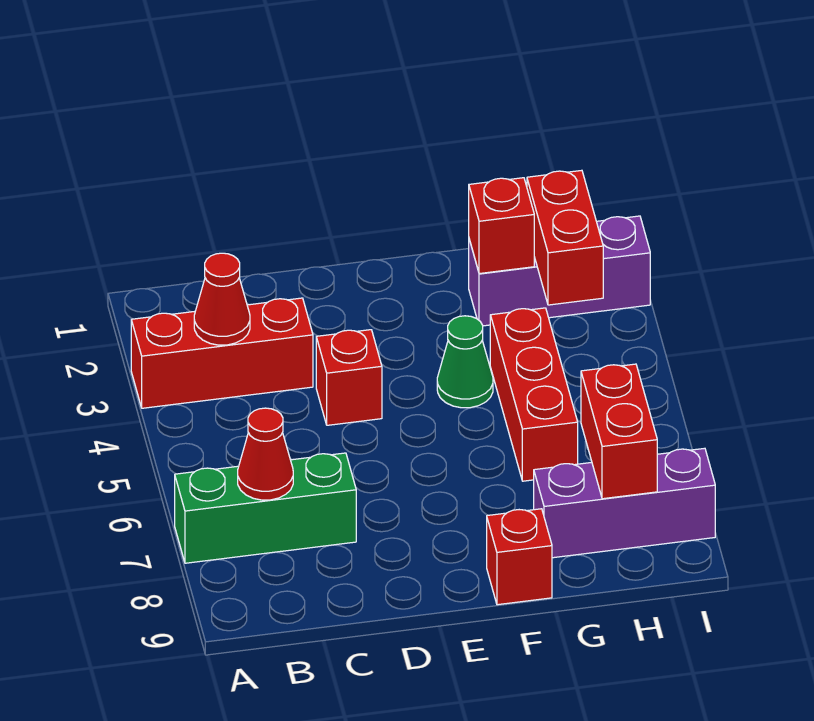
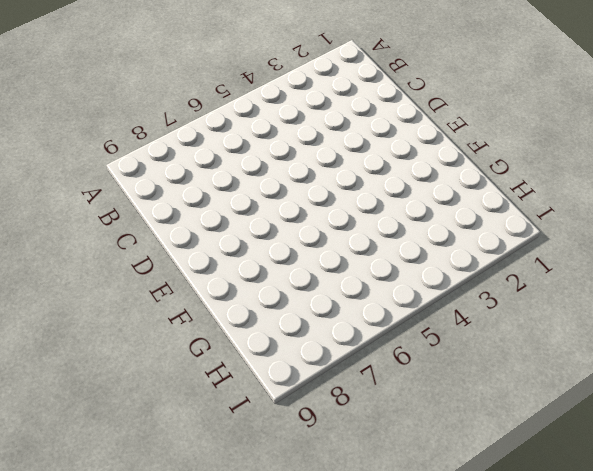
none -> red brick A3:C3 level 1
none -> green brick A7:C7 level 1
none -> red brick D4 level 1

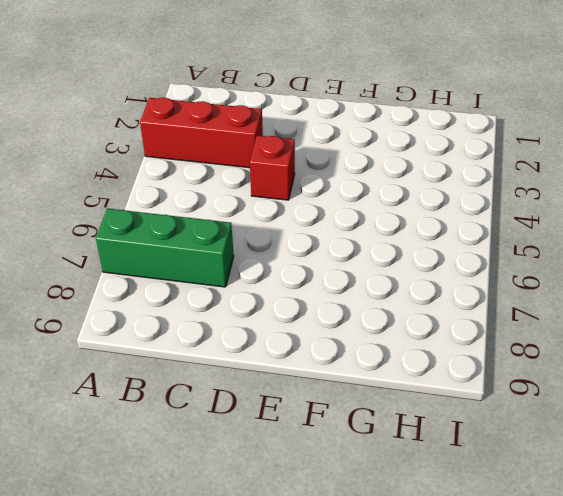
none -> green cone F4 level 1
none -> red brick F9 level 1
none -> purple brick G2:I2 level 1

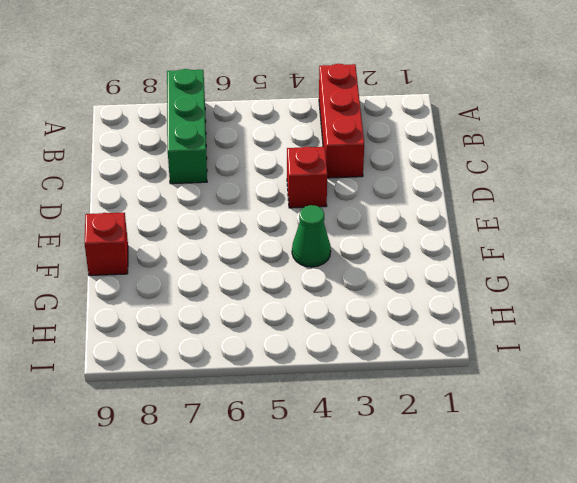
none -> purple brick G2:I2 level 1
none -> red brick G4:G6 level 1
none -> purple brick G8:I8 level 1

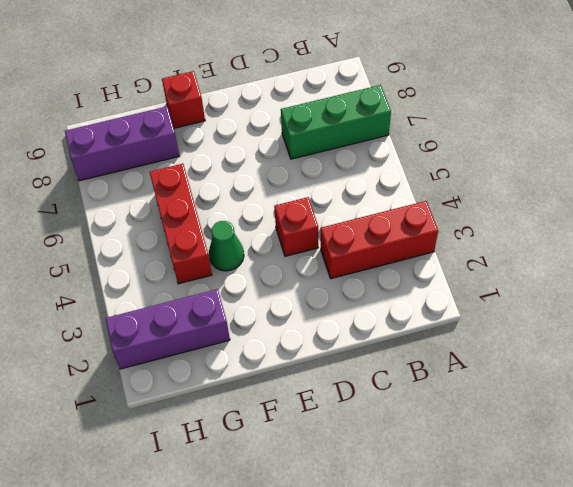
none -> red cone B3 level 2
none -> red cone B7 level 2
none -> red brick G2 level 2

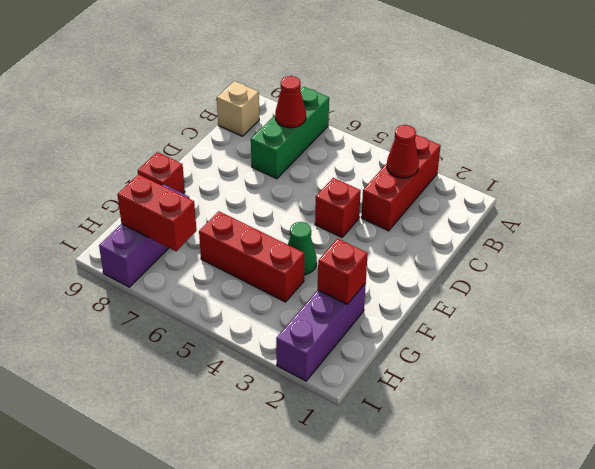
tan brick B9 level 1 -> none
none -> red brick H2:H3 level 2

